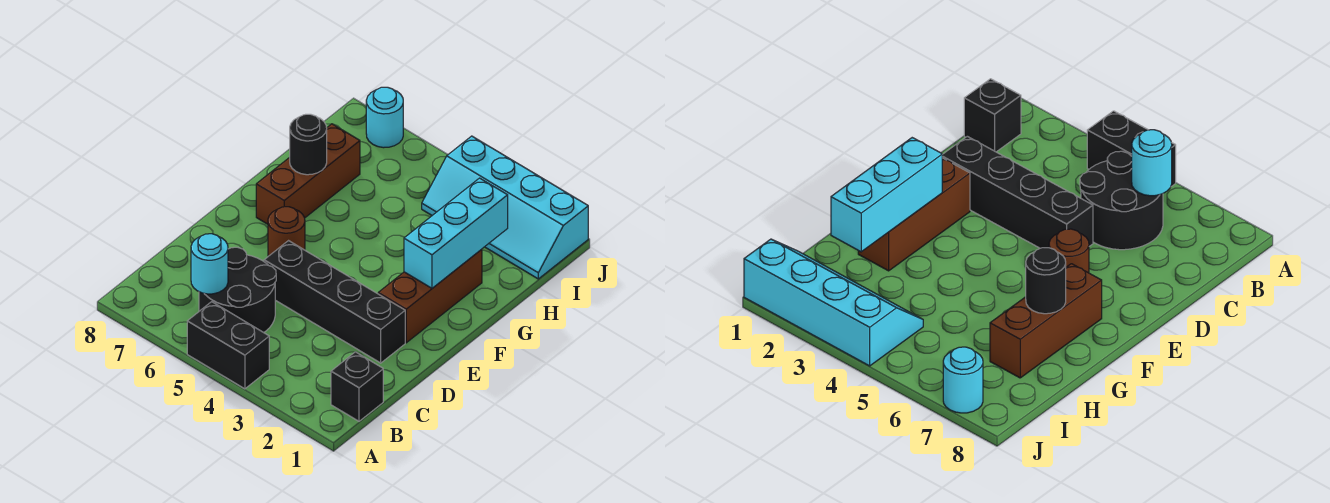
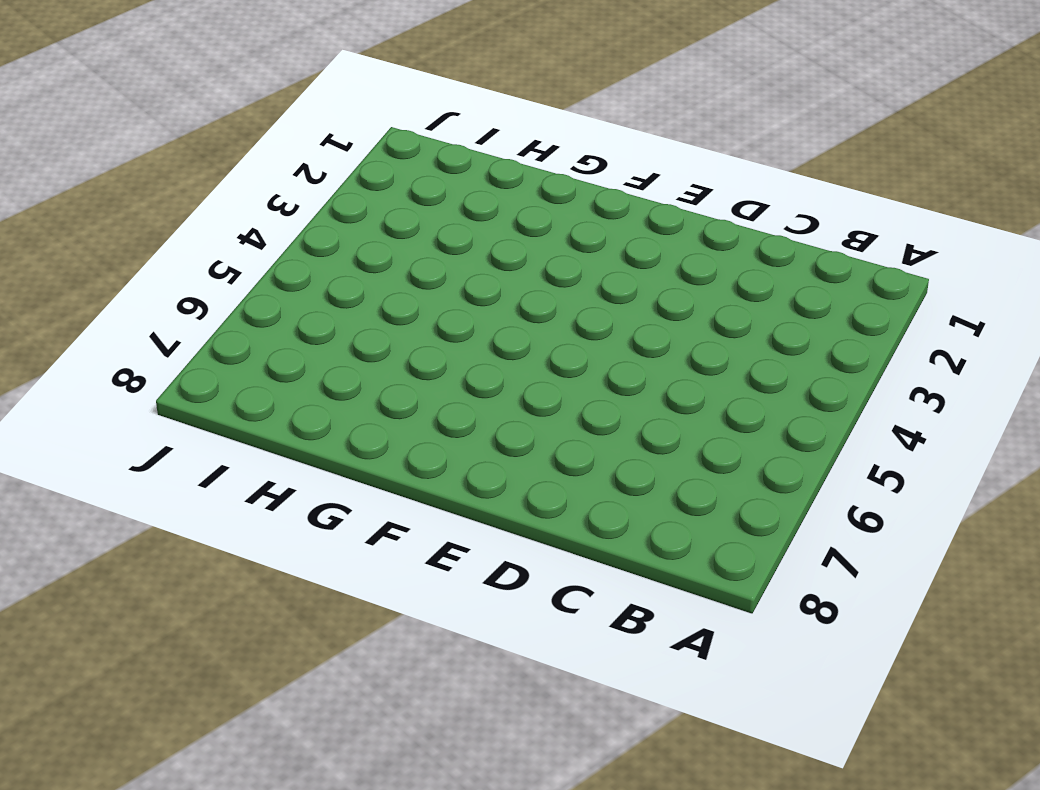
none -> black brick A4:A5 level 1
none -> black brick B1 level 1
none -> black round brick B5:C6 level 1

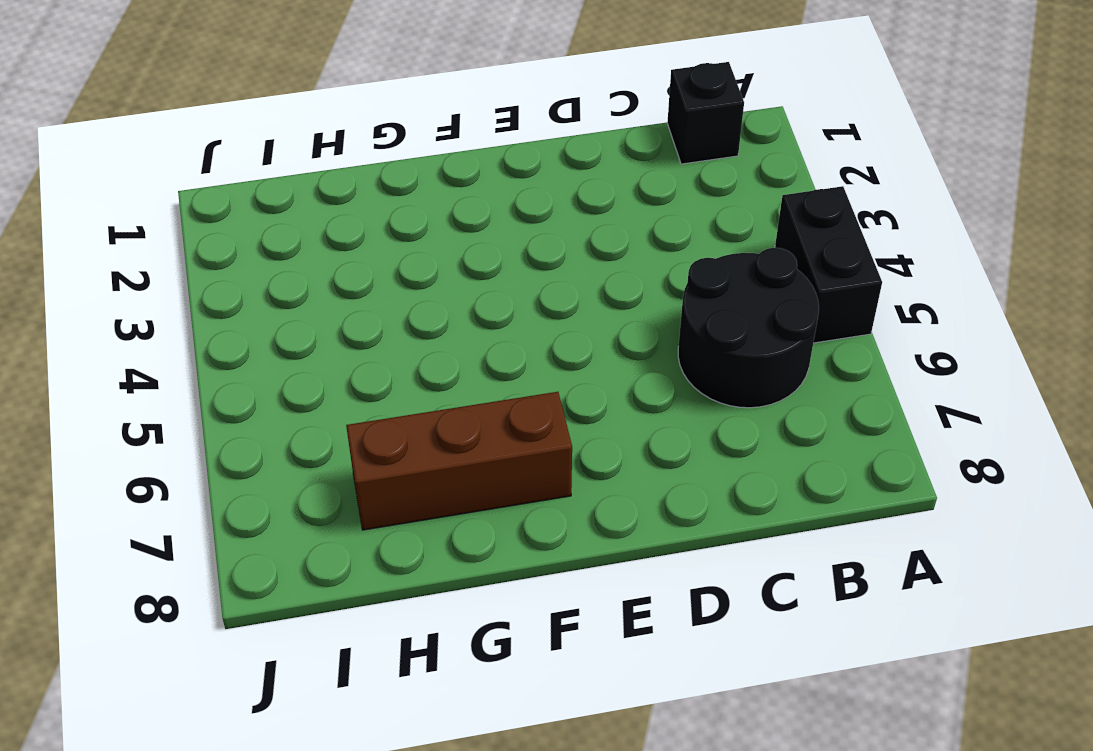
none -> black brick D2:D5 level 1
none -> brown brick E2:G2 level 1
none -> brown round brick E6 level 1

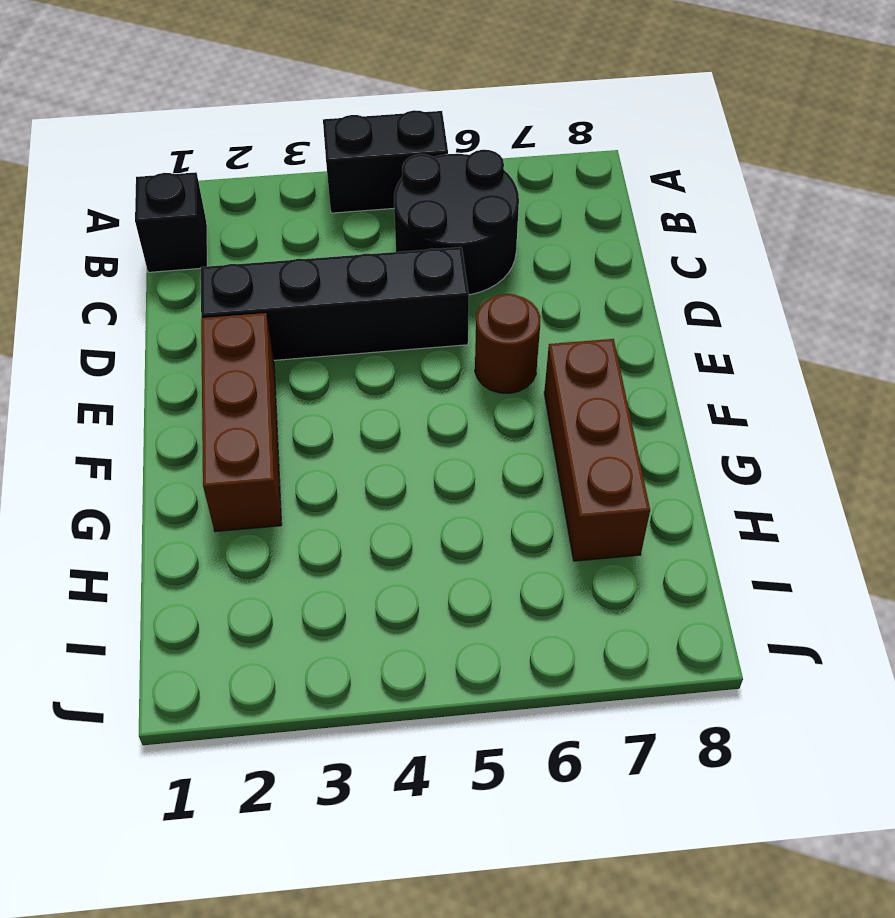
none -> cyan slope I1:J4 level 1 top J
none -> cyan round brick J7 level 1
none -> cyan round brick B6 level 2

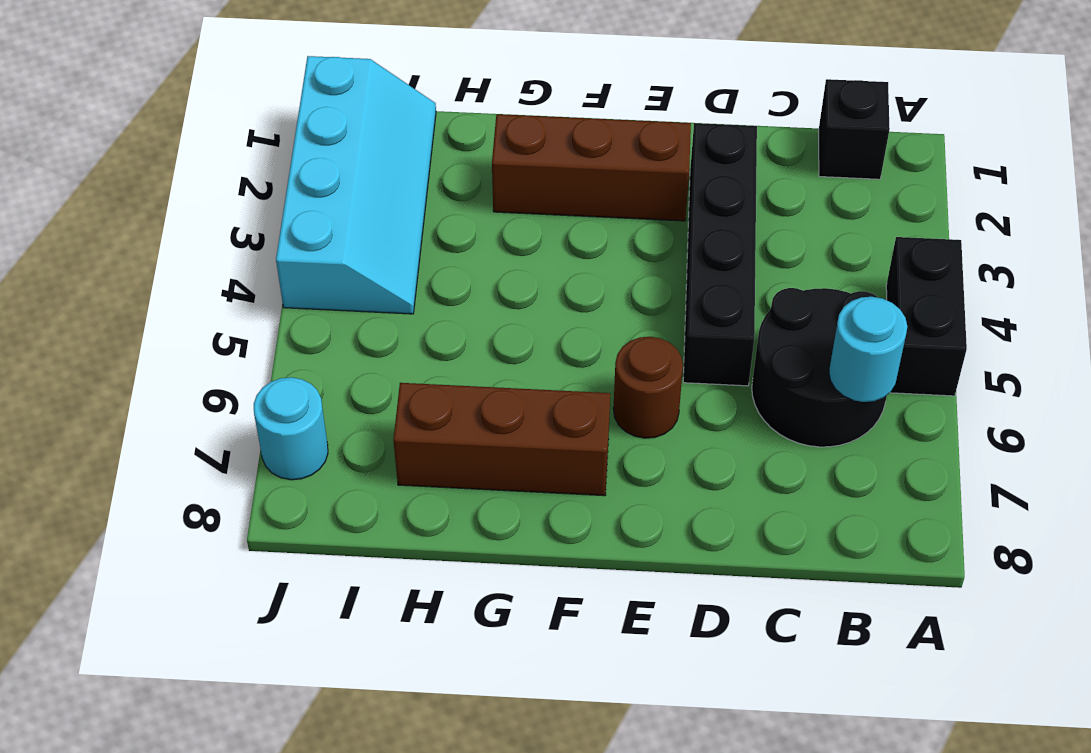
none -> cyan brick F2:H2 level 2
none -> black round brick G7 level 2

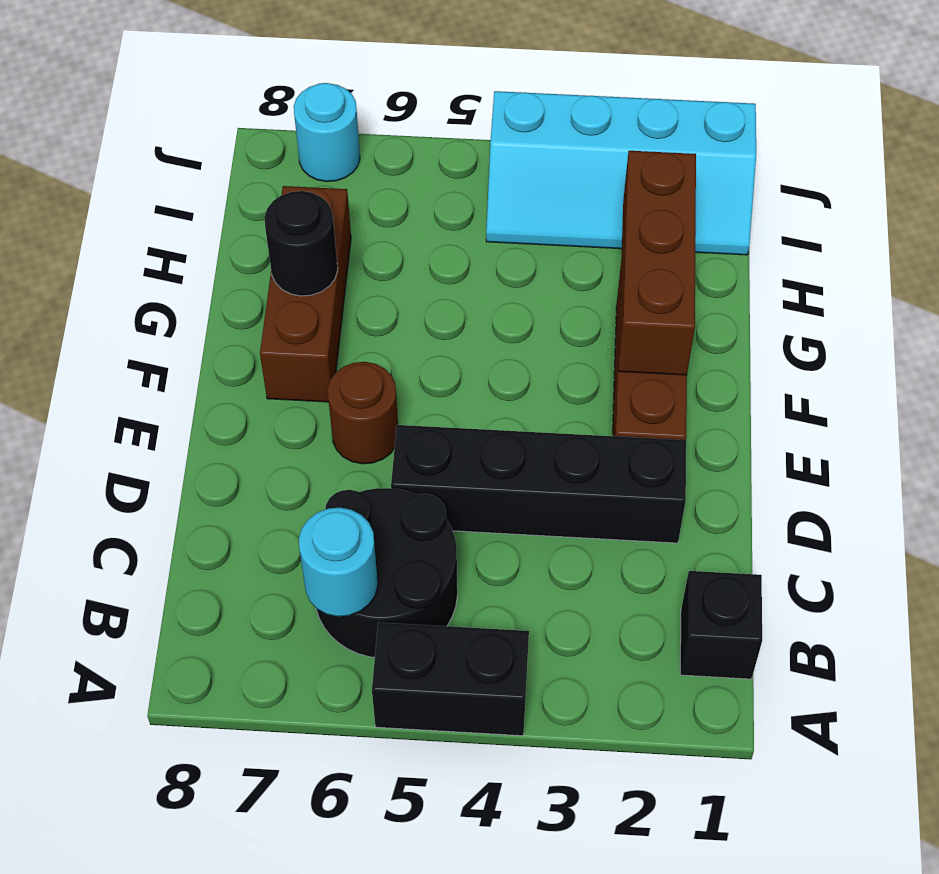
brown brick F2:H2 level 2 -> cyan brick F2:H2 level 2

